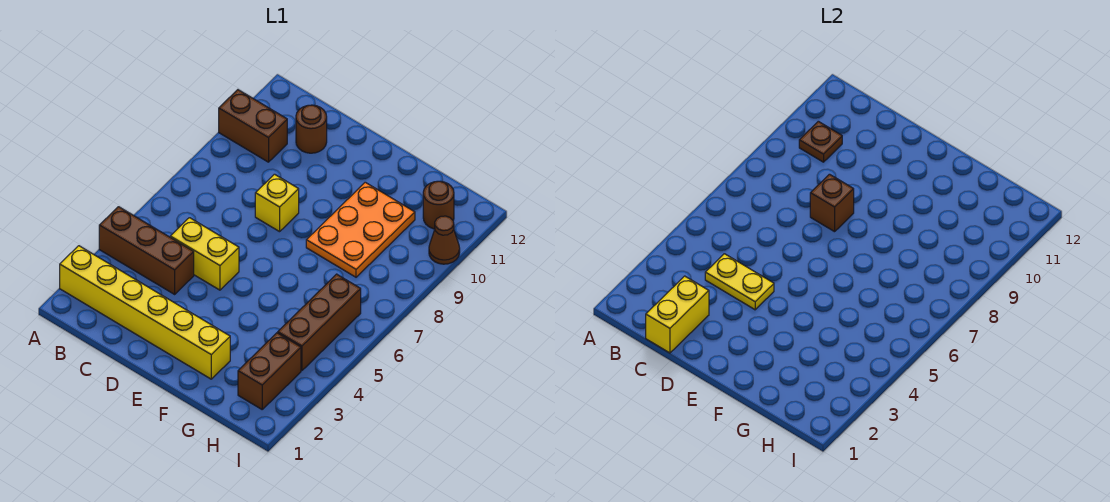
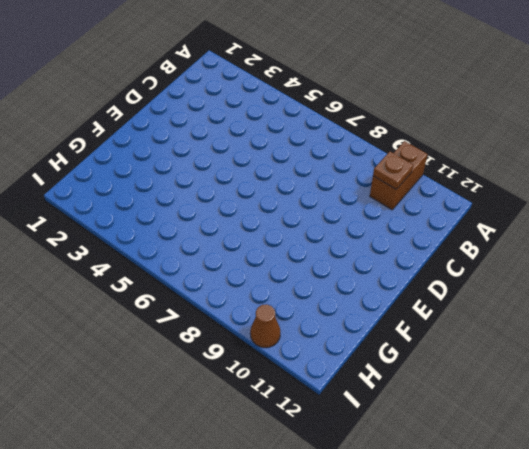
none -> yellow brick A2:F2 level 1
none -> brown brick A4:C4 level 1
none -> yellow brick C5:D5 level 1

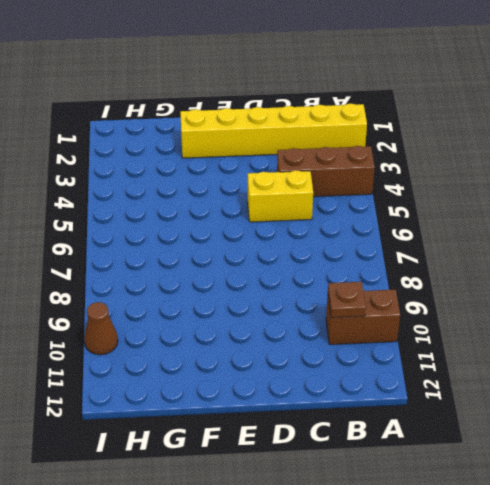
none -> brown round brick C11 level 1
none -> yellow brick D8 level 1
none -> orange plate F8:G10 level 1

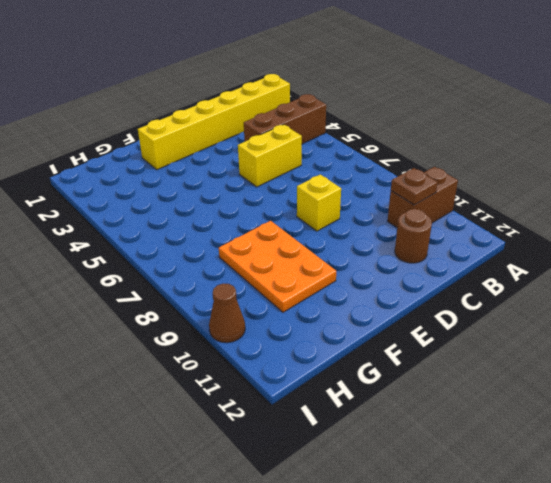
none -> brown brick H2:H3 level 1
none -> brown brick H4:H6 level 1
none -> brown round brick H11 level 1

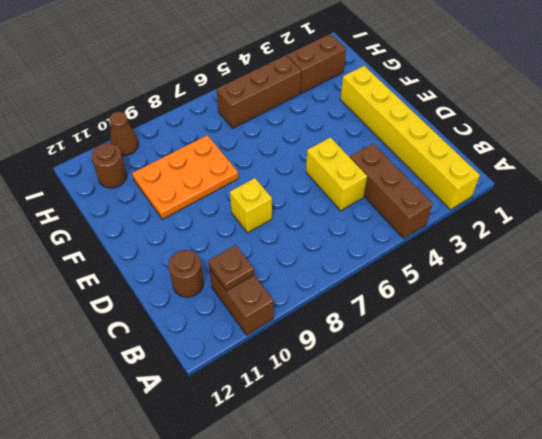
none -> yellow brick C1:C2 level 2
none -> yellow plate C4:D4 level 2
none -> brown brick D8 level 2

